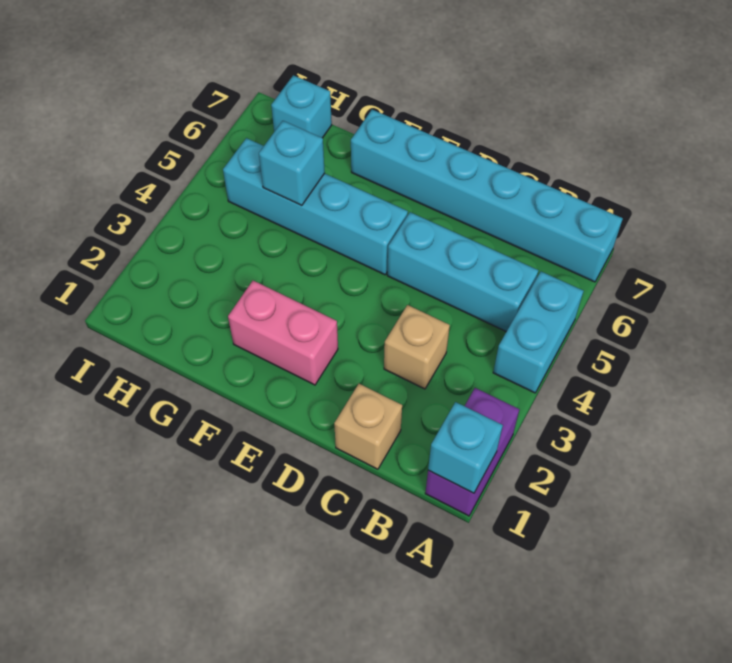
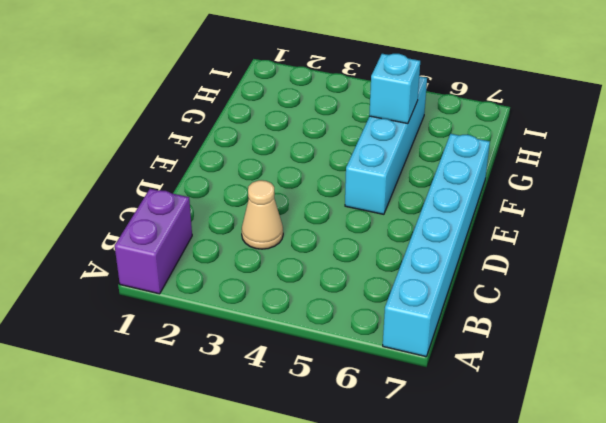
purple brick A1:B1 level 1 -> purple brick A1:A2 level 1
tan cone C3 level 1 -> tan brick C3 level 1
none -> cyan brick A4:A5 level 1
none -> cyan brick B5:D5 level 1

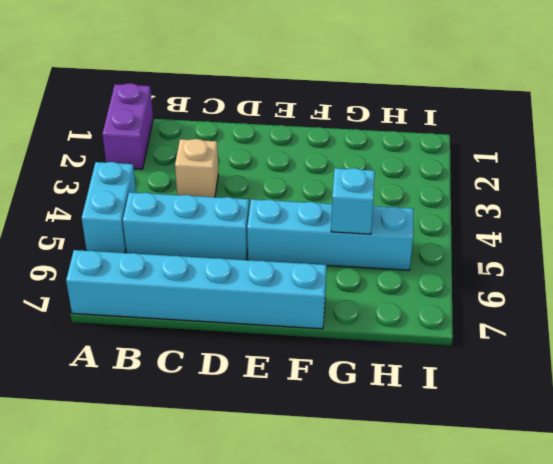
none -> tan brick C1 level 1
none -> pink brick E2:F2 level 1

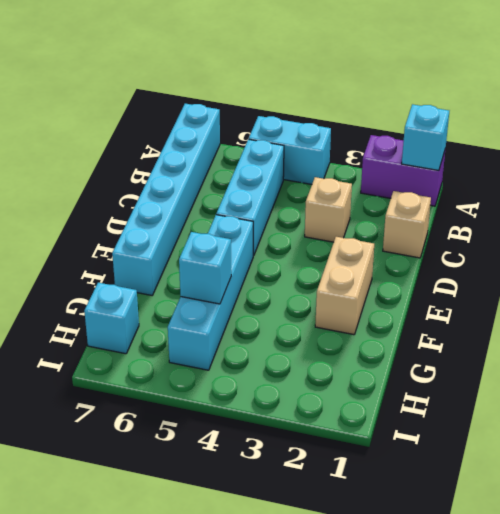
tan brick E2:F2 level 1 -> pink brick E2:F2 level 1

